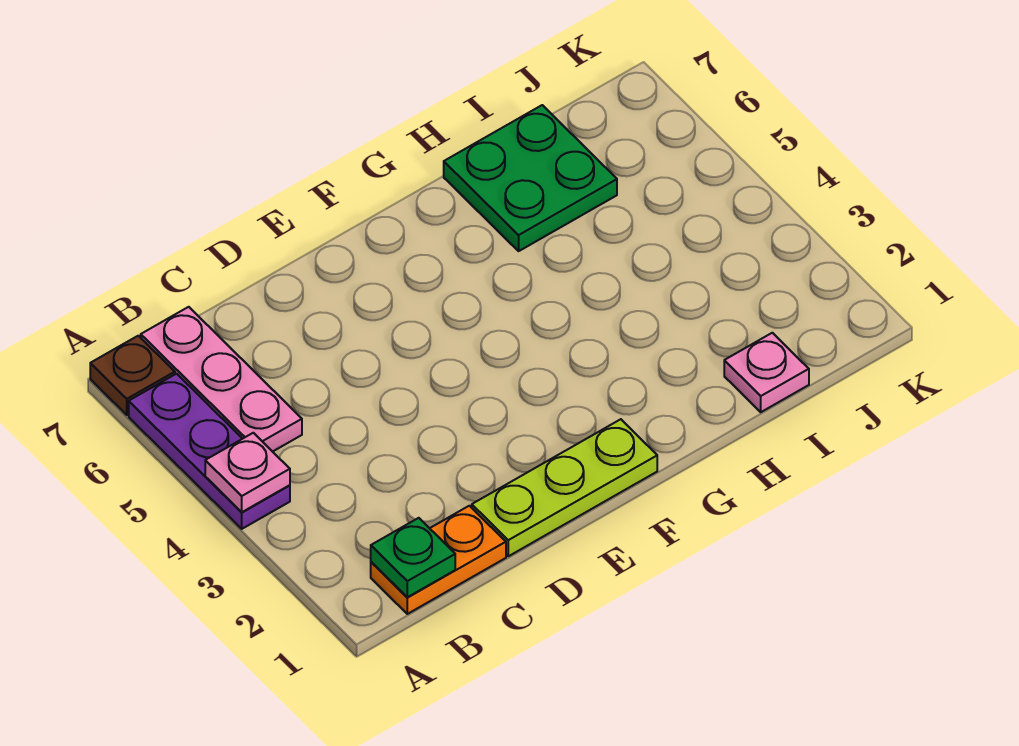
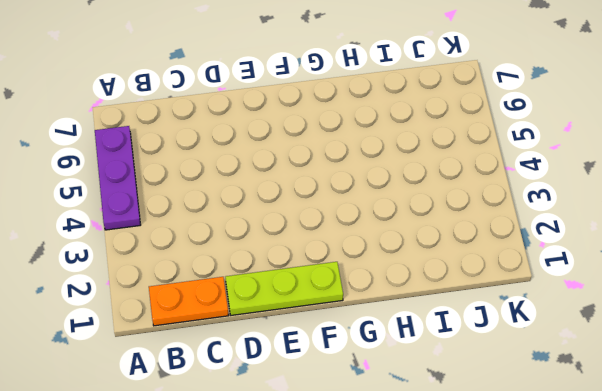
none -> brown plate A7 level 1
none -> pink plate B5:B7 level 1

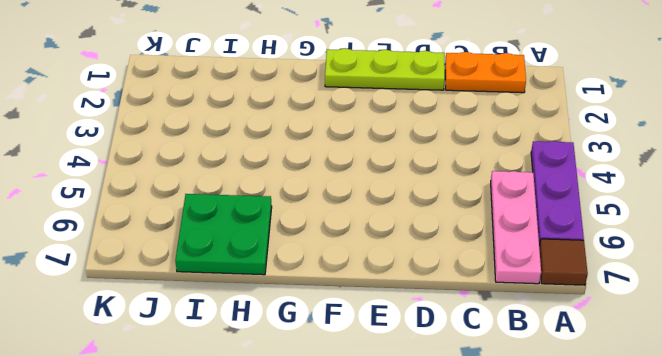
brown tile A7 level 1 -> brown plate A7 level 1
none -> pink plate I1 level 1
none -> pink plate A4 level 2

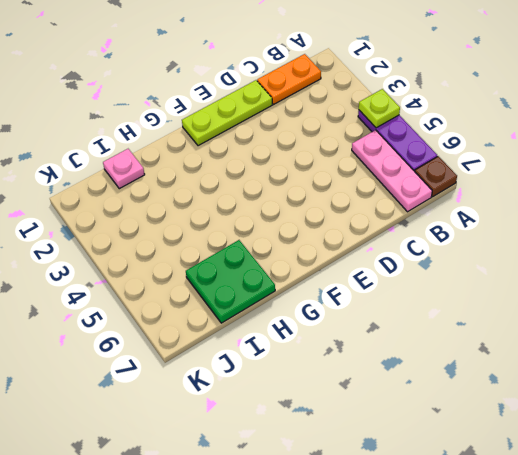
lime plate A4 level 2 -> pink plate A4 level 2
none -> green plate B1 level 2

